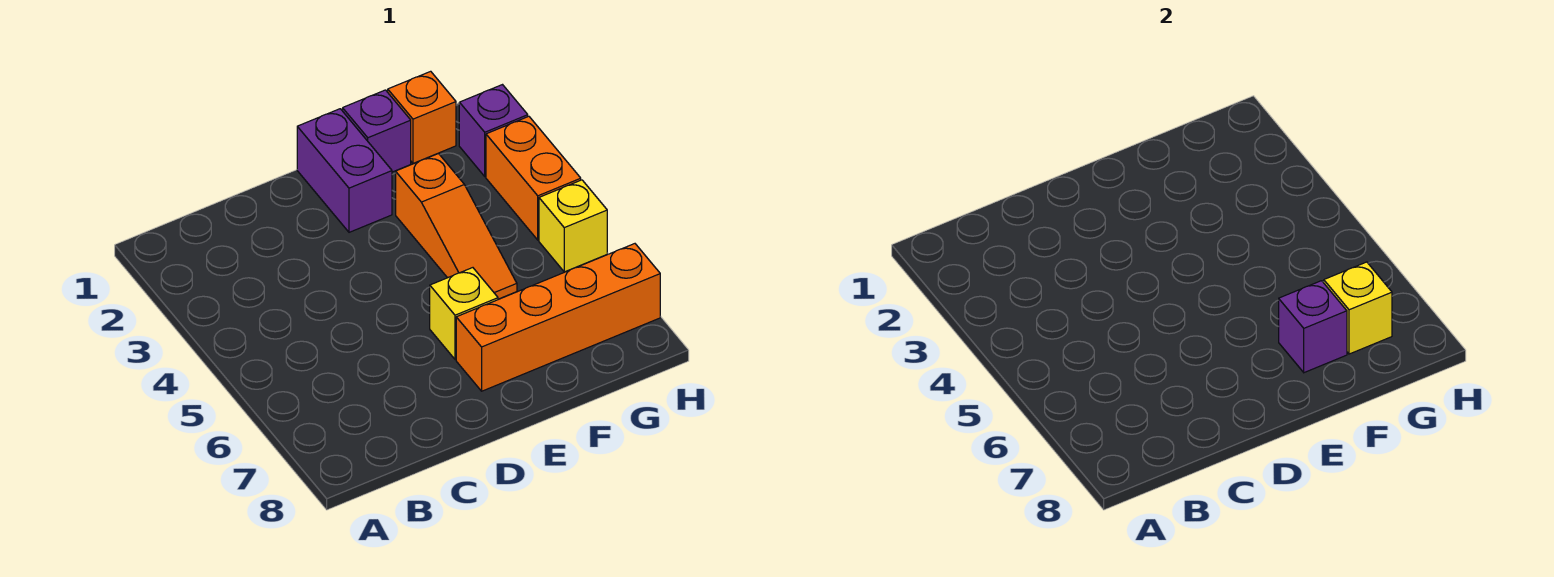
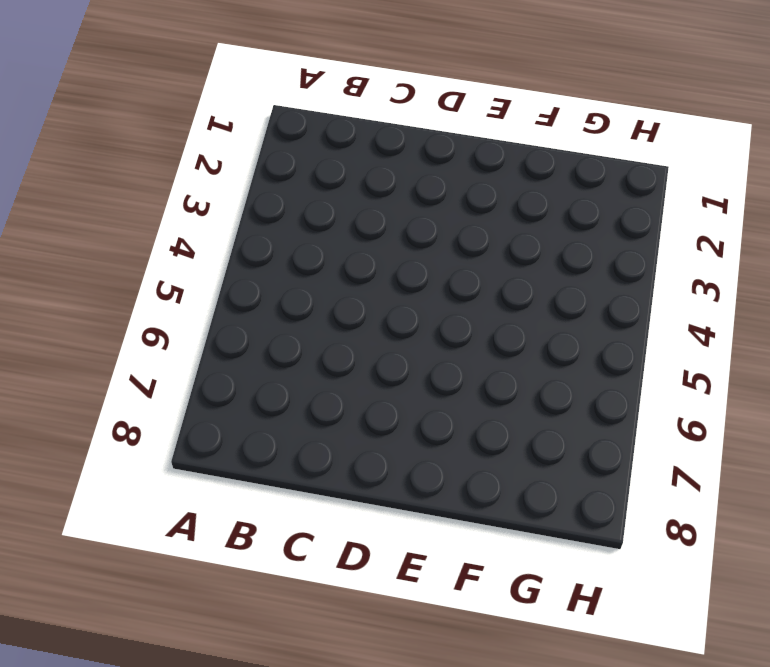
none -> purple brick E1:E2 level 1
none -> yellow brick E6 level 1

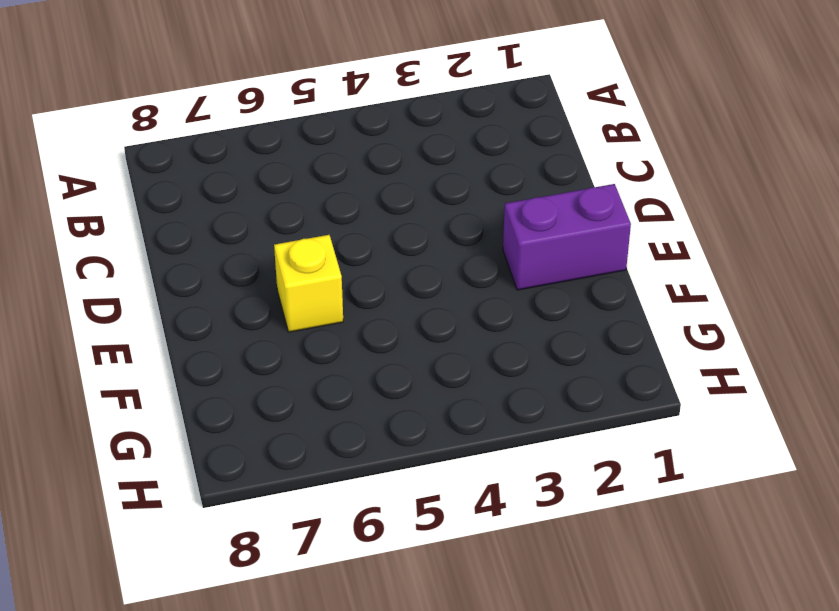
none -> orange brick E7:H7 level 1
none -> purple brick F1 level 1

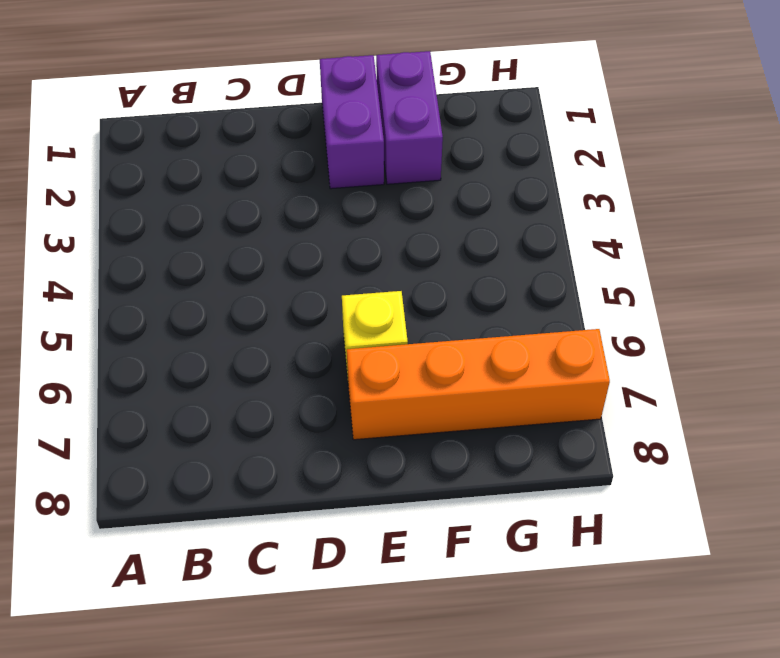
purple brick F1:F2 level 1 -> purple brick F1 level 1
none -> orange slope F3:F5 level 1 top 3
none -> orange brick G1 level 1

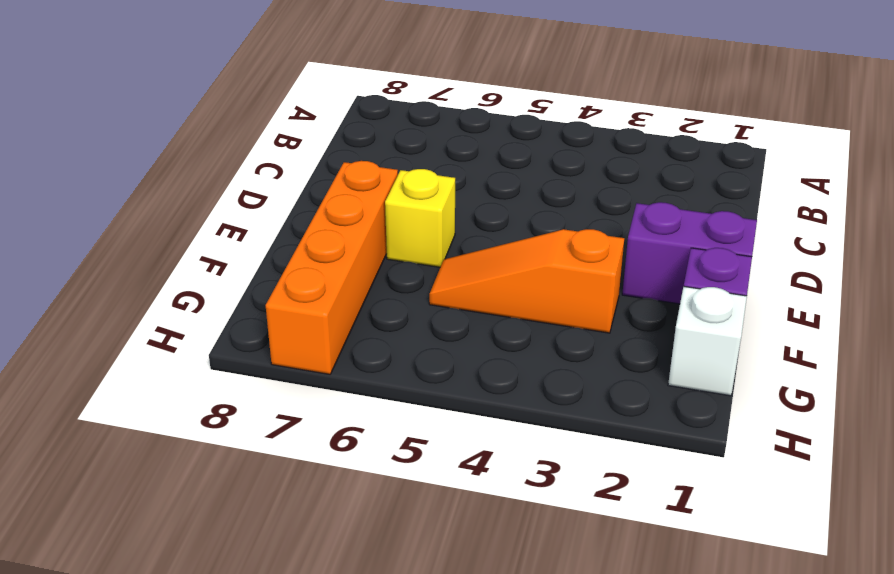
white brick G1 level 1 -> orange brick G1 level 1
none -> purple brick H2 level 1
none -> orange brick H3:H4 level 1

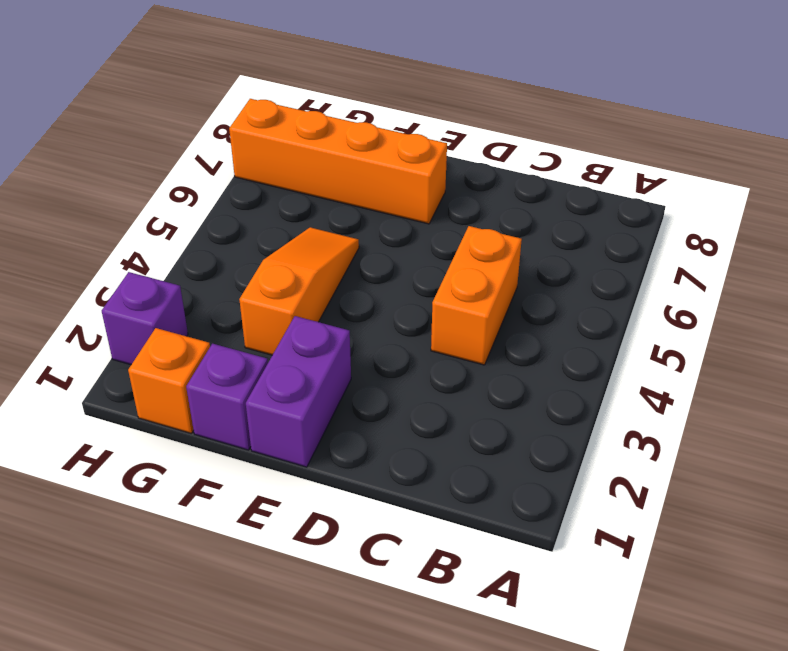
orange brick C4:C5 level 1 -> orange brick H3:H4 level 1
none -> yellow brick E6 level 1
none -> yellow brick H5 level 1

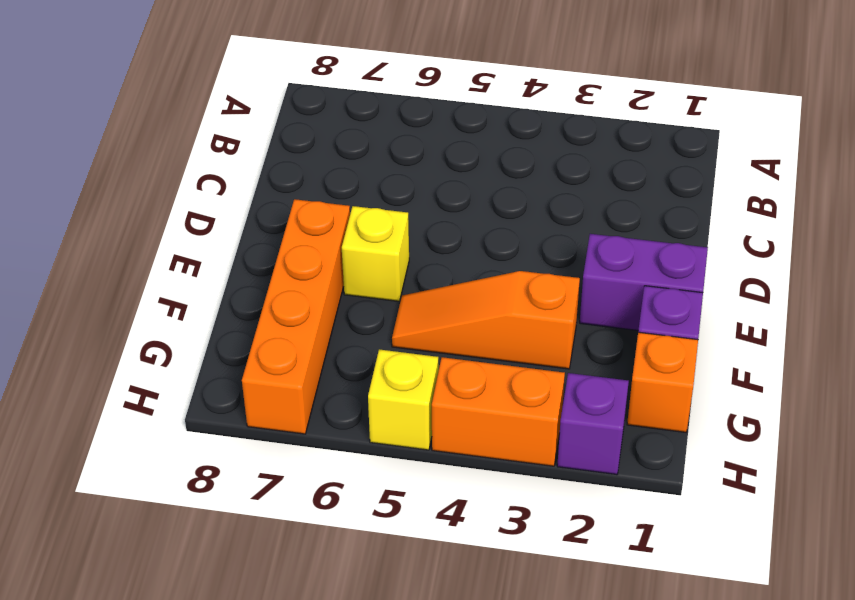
none -> purple brick F7 level 2
none -> yellow brick G7 level 2

